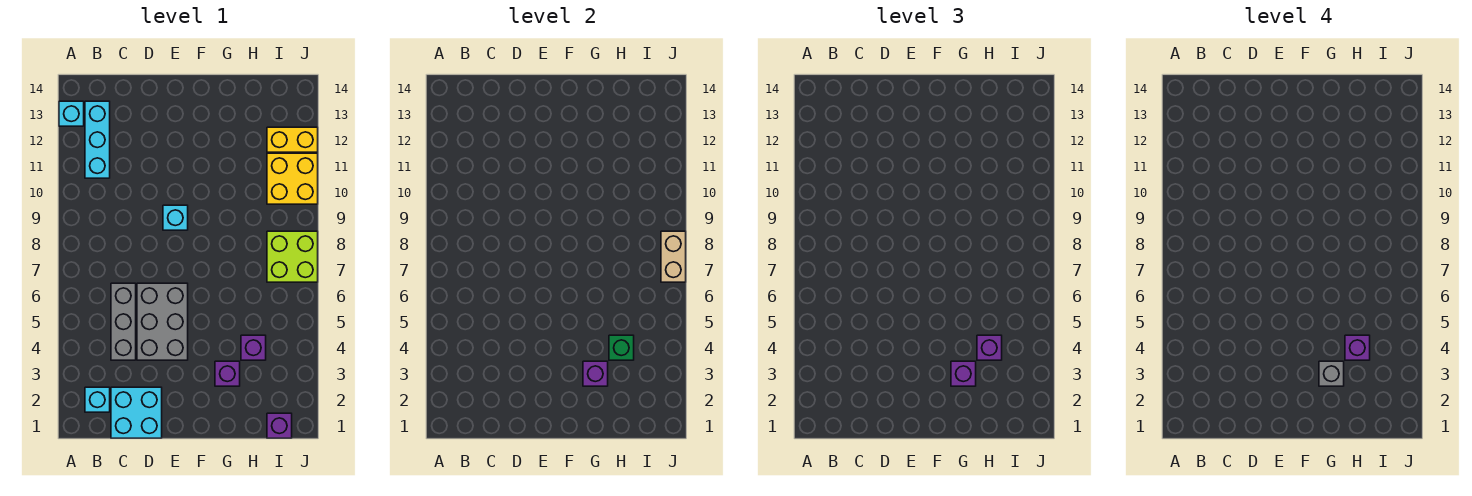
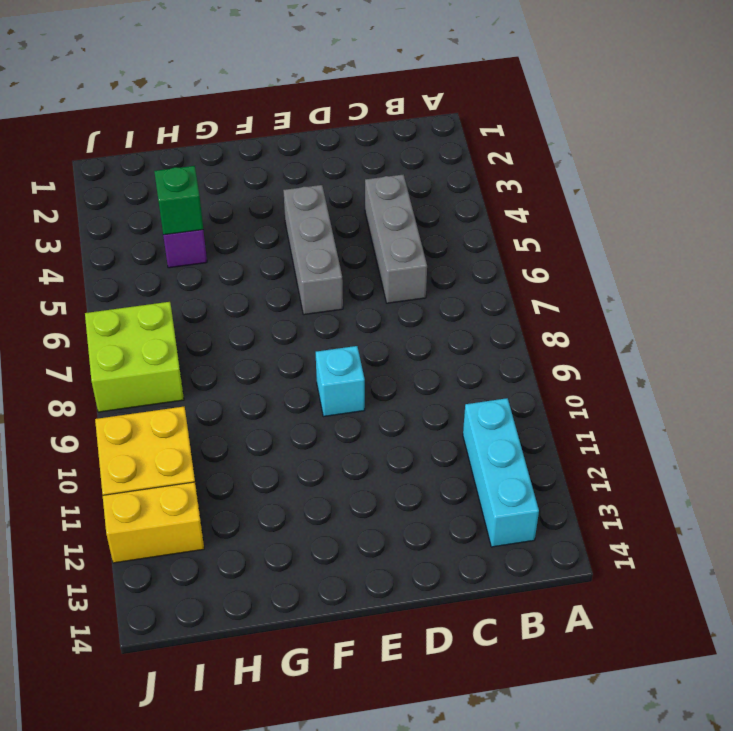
grey brick E4:E6 level 1 -> grey brick D4:E6 level 1
none -> cyan brick A13 level 1
none -> cyan brick B2 level 1
none -> cyan brick C1:D2 level 1

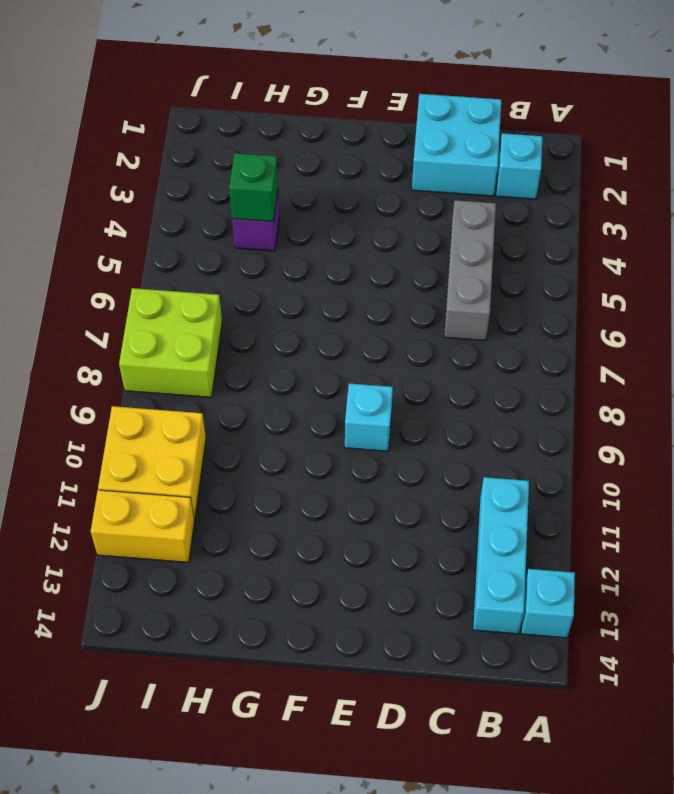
none -> grey brick D4:E6 level 1
none -> purple brick G3 level 1
none -> purple brick I1 level 1

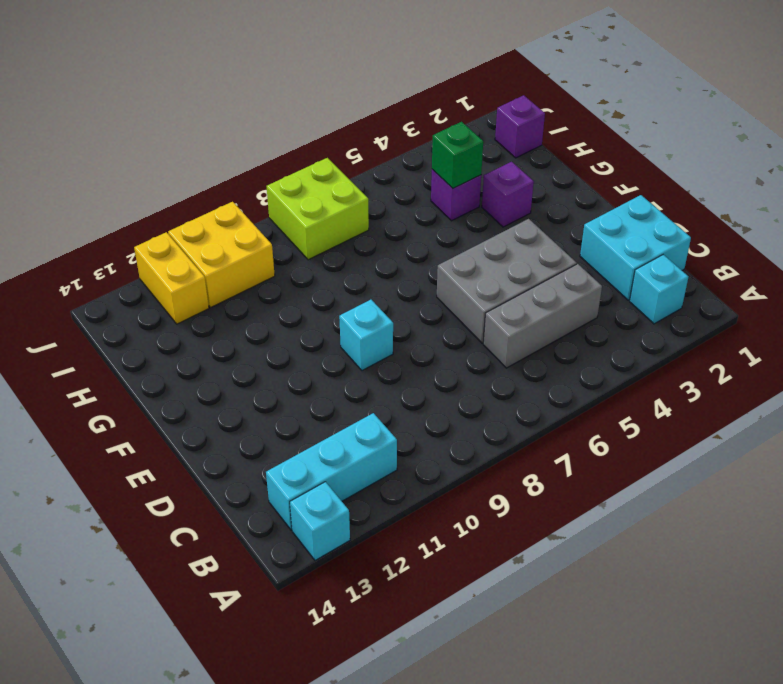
none -> purple brick G3 level 2
none -> tan brick J7:J8 level 2
none -> purple brick G3 level 3

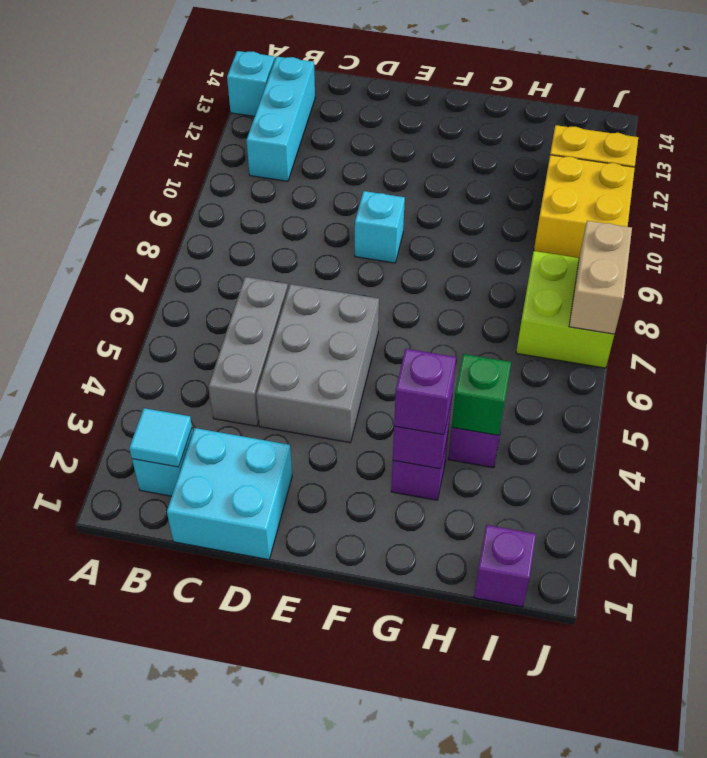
cyan tile B2 level 2 -> none
none -> purple brick H4 level 3
none -> grey brick G3 level 4
none -> purple brick H4 level 4

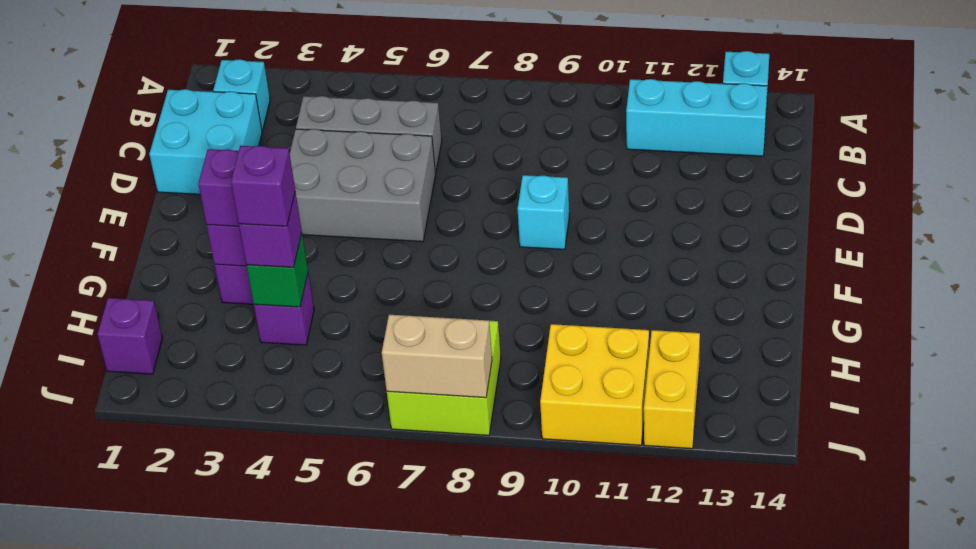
none -> grey brick G3 level 4

